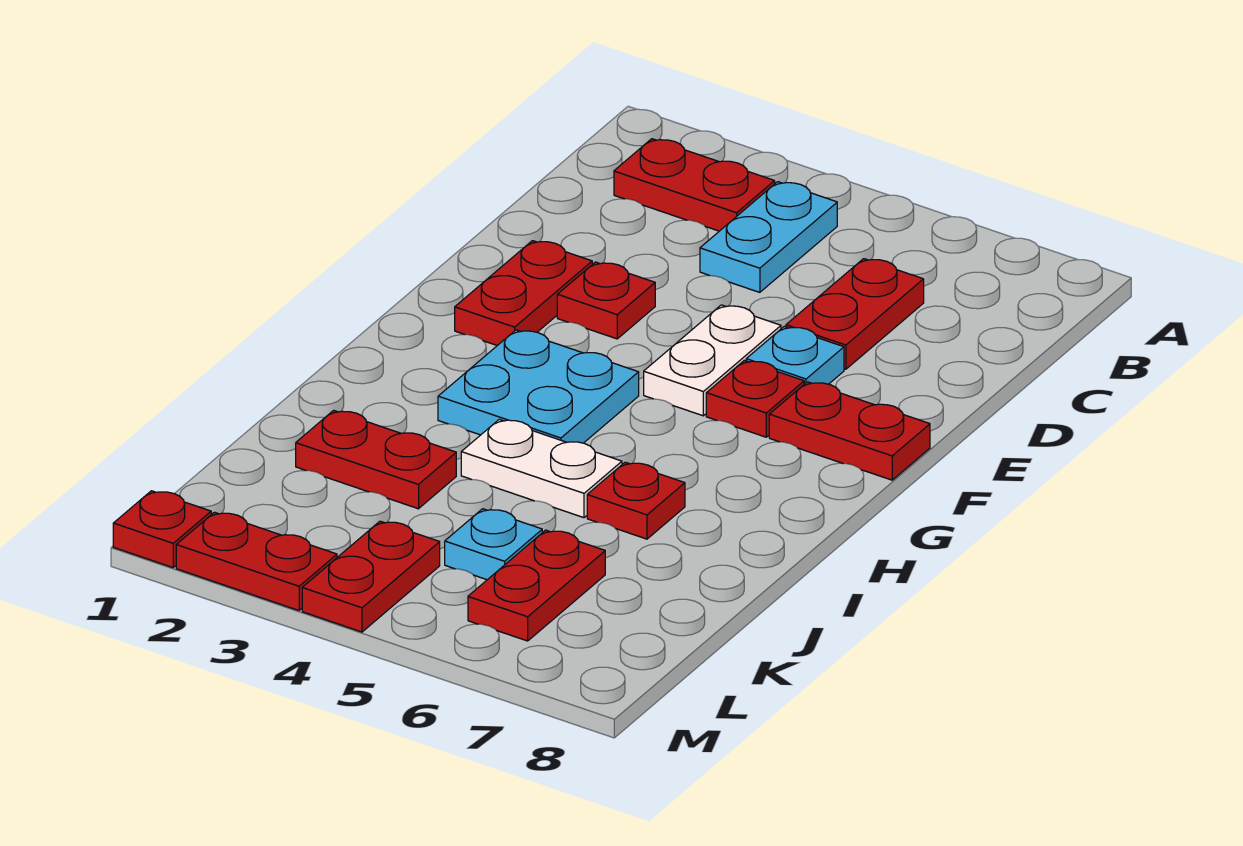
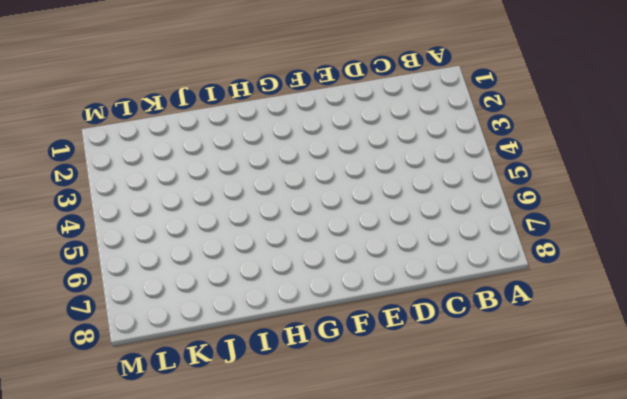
none -> red plate B2:B3 level 1
none -> cyan plate B4:C4 level 1
none -> red plate C6:D6 level 1

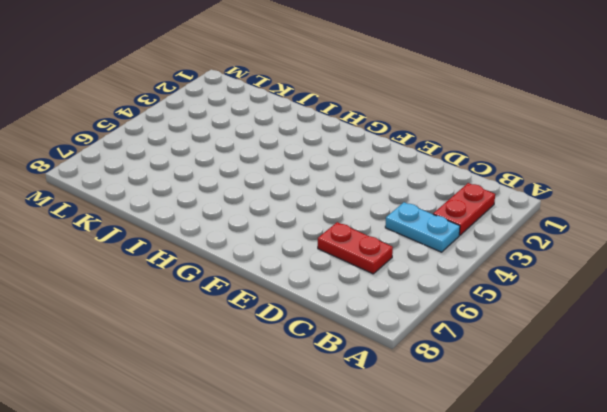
none -> red plate E2:F2 level 1
none -> red plate E3 level 1
none -> white plate E5:F5 level 1

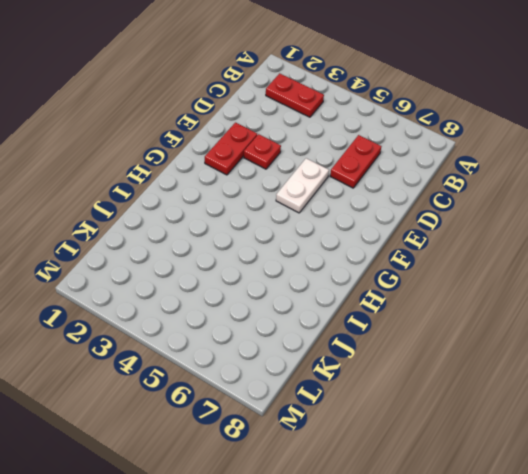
none -> cyan plate B4:C4 level 1
none -> cyan plate E6 level 1
none -> red plate F6 level 1

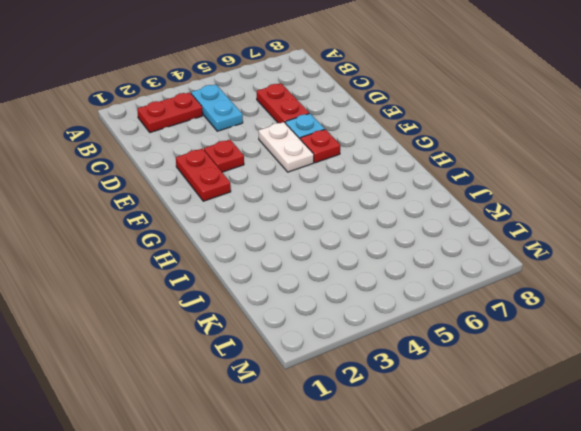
none -> red plate F7:F8 level 1
none -> cyan plate G3:H4 level 1
none -> white plate I4:I5 level 1

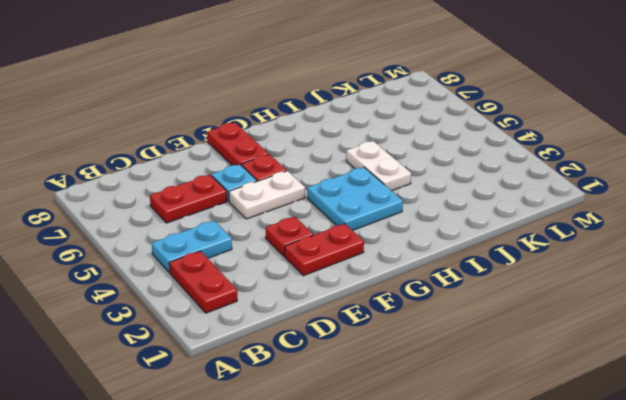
none -> red plate I6 level 1
none -> red plate J2:J3 level 1
none -> cyan plate K5 level 1

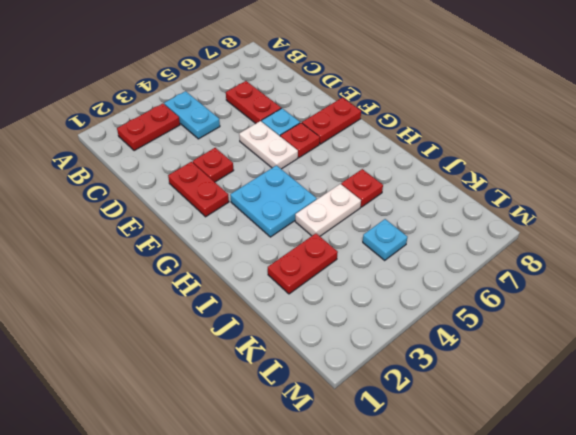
none -> red plate K6:L6 level 1
none -> red plate L4:M4 level 1
none -> red plate M1 level 1

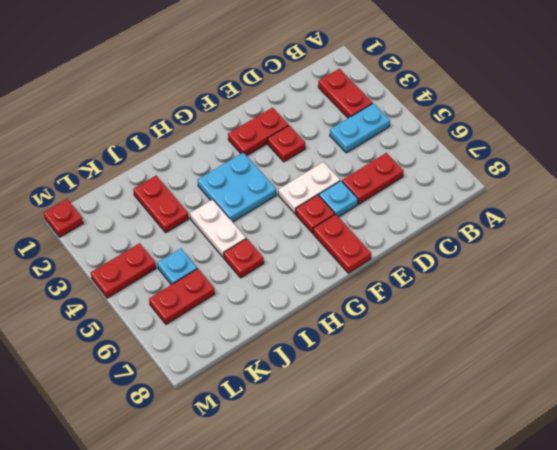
none -> red plate M2:M3 level 1

